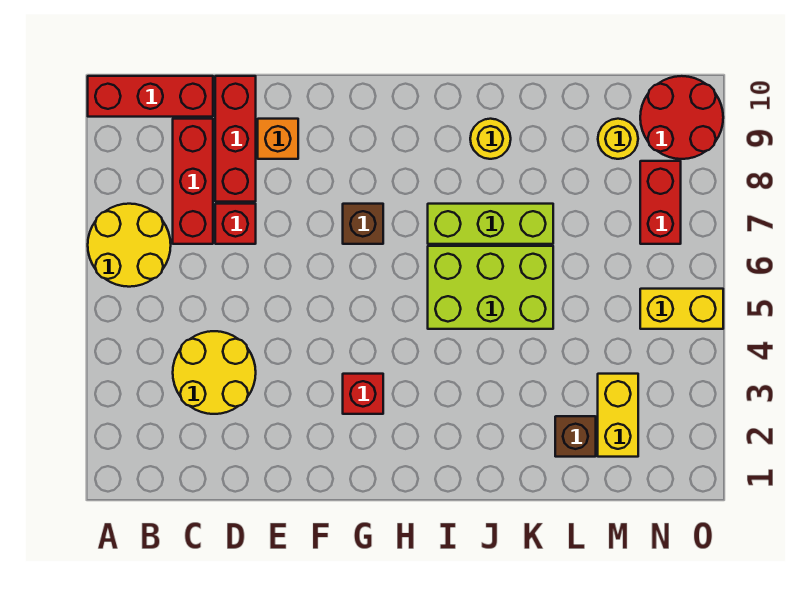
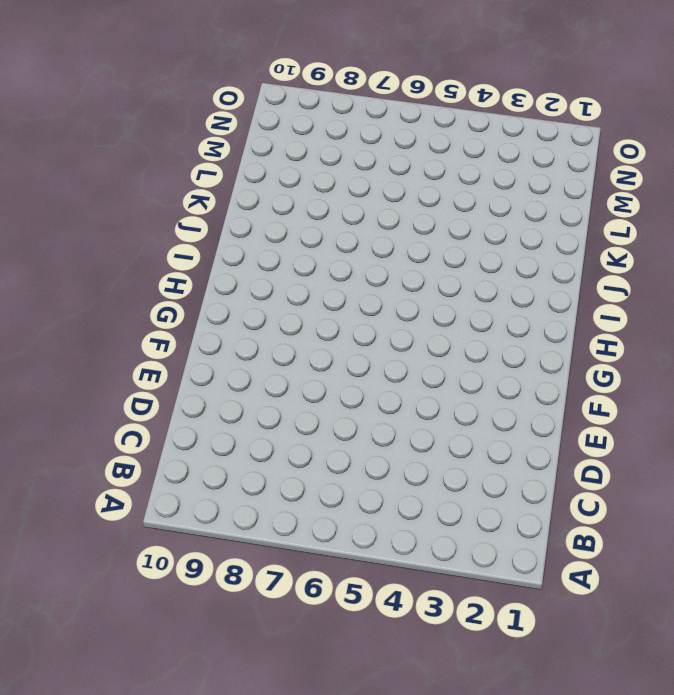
none -> yellow round brick A6:B7 level 1
none -> red brick A10:C10 level 1
none -> yellow round brick C3:D4 level 1

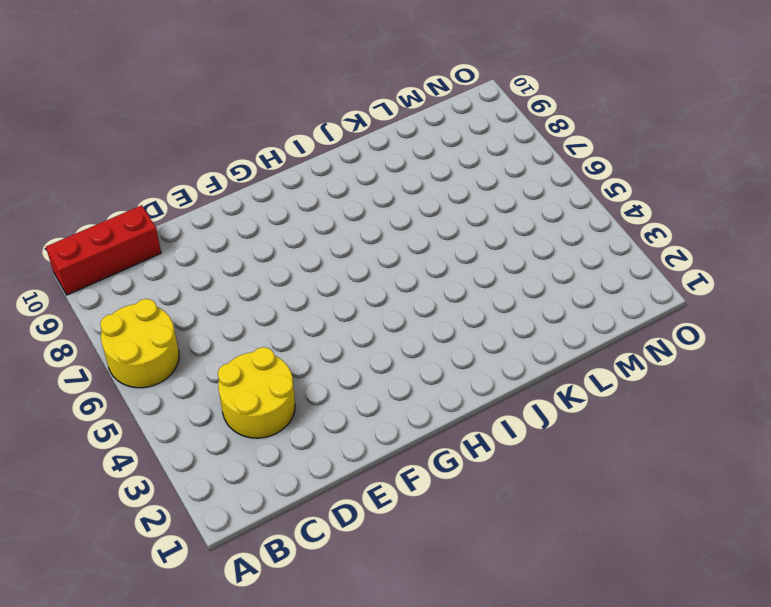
none -> red brick C7:C9 level 1
none -> red brick D7 level 1
none -> red brick D8:D10 level 1

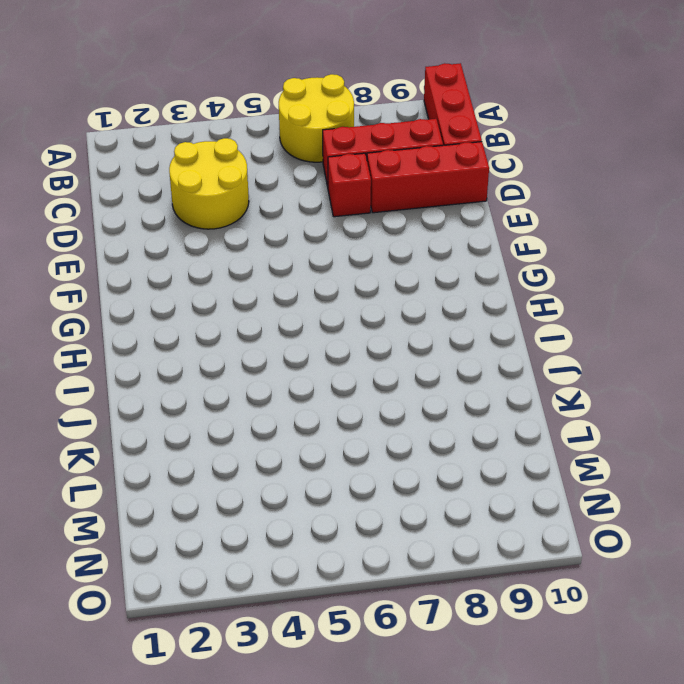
none -> orange brick E9 level 1
none -> red brick G3 level 1
none -> brown brick G7 level 1

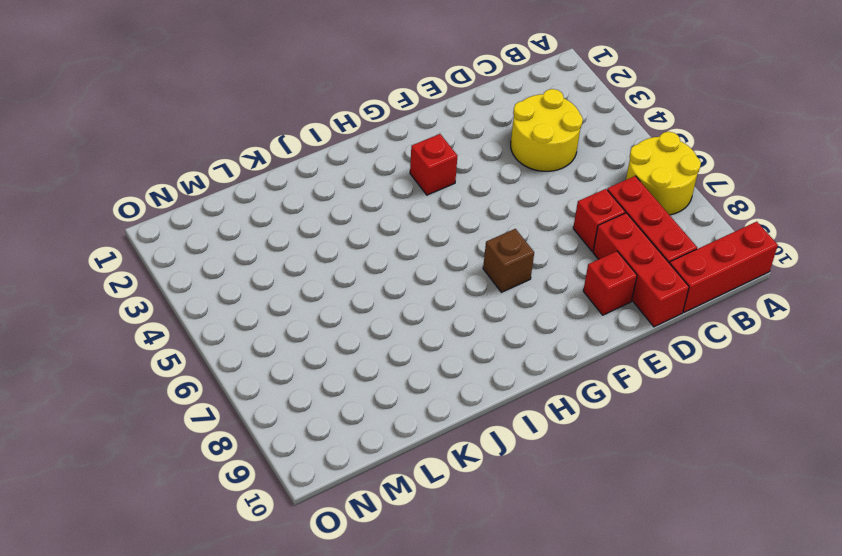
red brick E9 level 1 -> orange brick E9 level 1
none -> lime brick I5:K6 level 1
none -> lime brick I7:K7 level 1
none -> yellow round brick J9 level 1

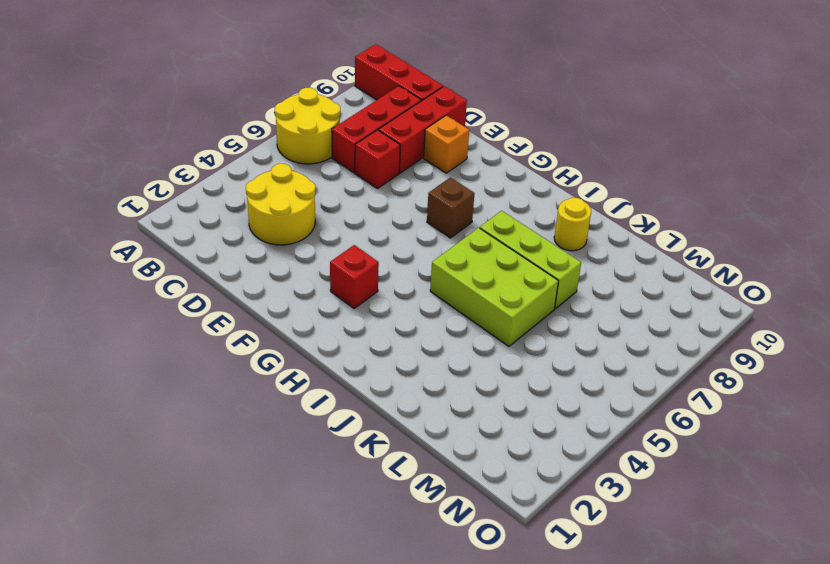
none -> brown brick L2 level 1
none -> yellow brick M2:M3 level 1
none -> yellow round brick M9 level 1

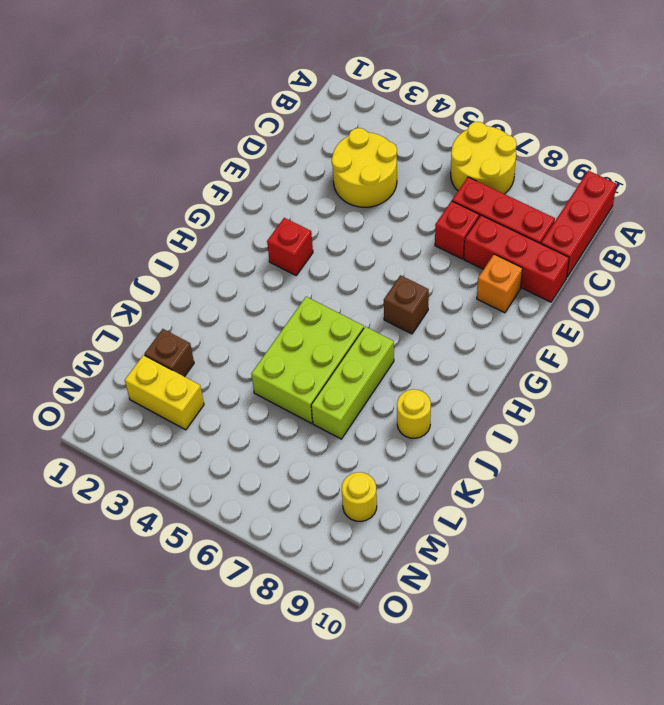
none -> yellow brick N5:O5 level 1
none -> red brick N7:N8 level 1
none -> red round brick N9:O10 level 1

